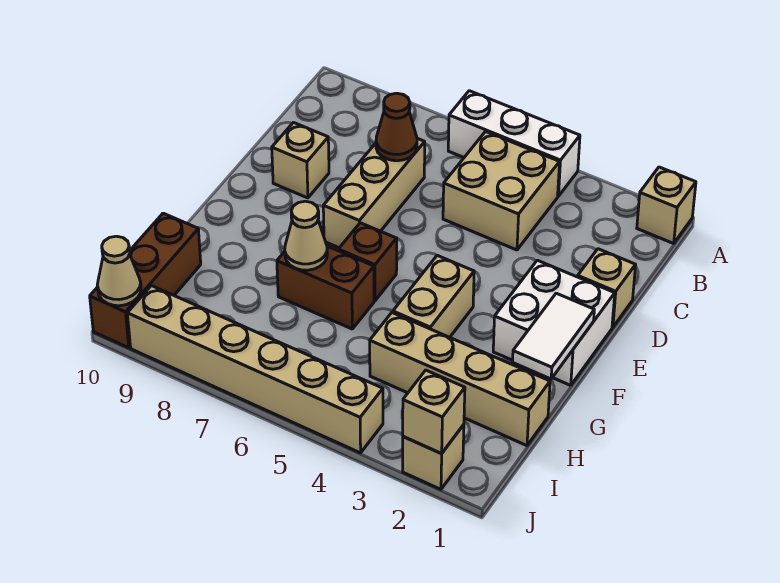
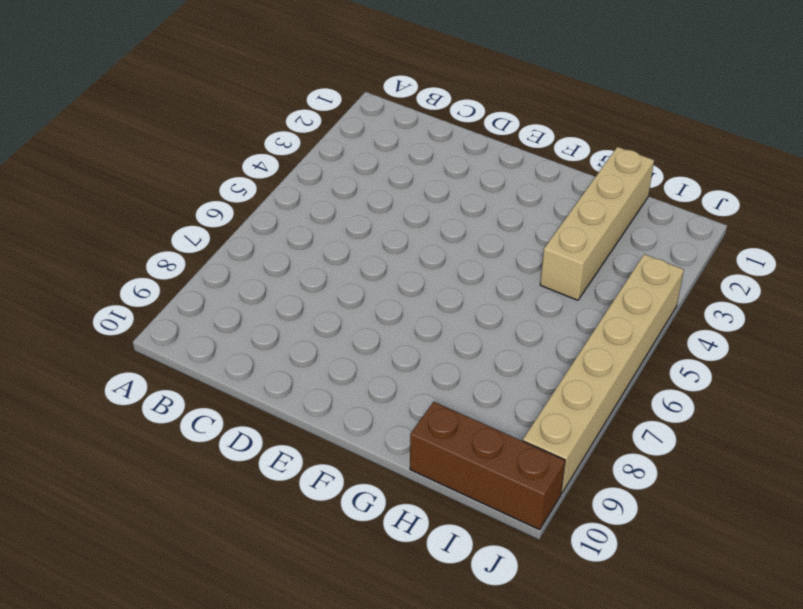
none -> tan brick A1 level 1
none -> white brick A4:A6 level 1
none -> tan brick B4:C5 level 1

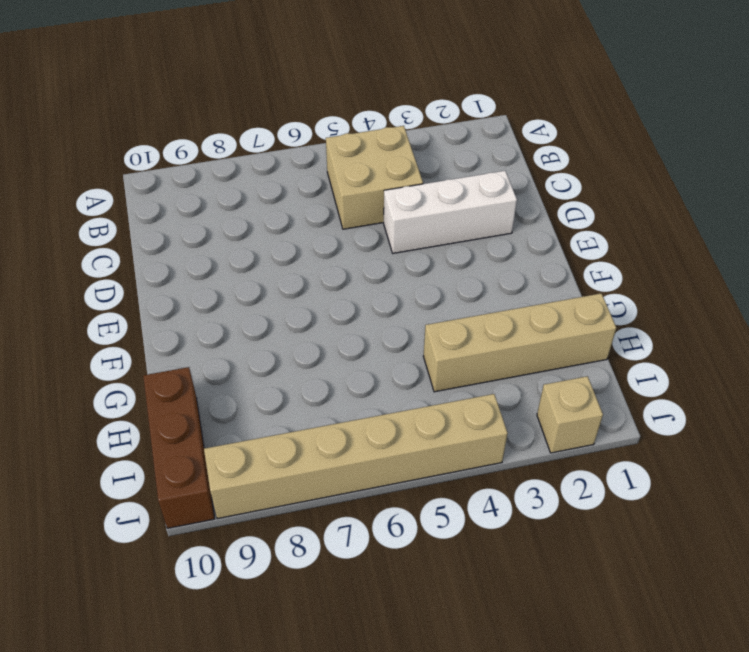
white brick D2:D4 level 1 -> white brick A4:A6 level 1
none -> tan brick A1 level 1
none -> tan brick C7:E7 level 1
none -> tan brick D1 level 1

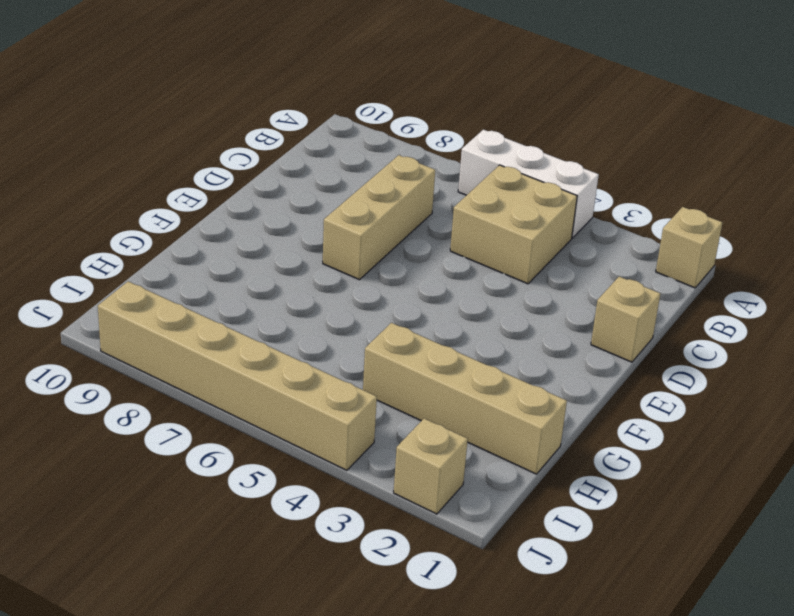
none -> tan brick D9 level 1
none -> white brick E1:F2 level 1
none -> tan brick F4:G4 level 1

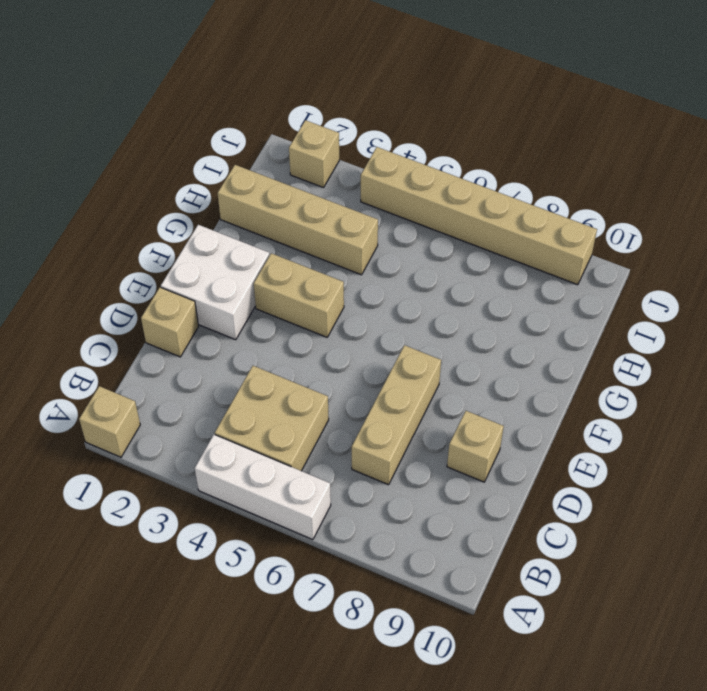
tan brick F3:F4 level 1 -> tan brick F4:G4 level 1
none -> brown brick F6 level 1
none -> brown brick G6:G7 level 1
none -> brown brick H10:J10 level 1

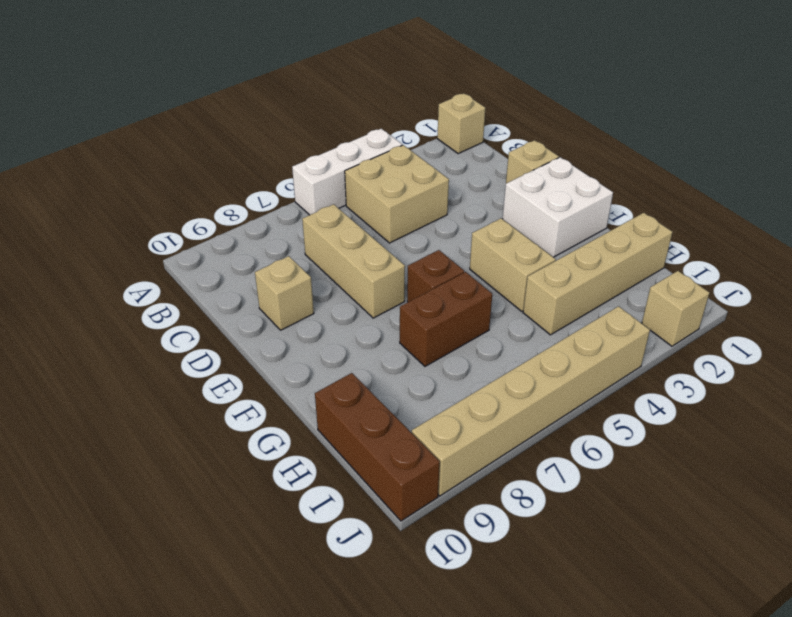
none -> brown cone C7 level 2
none -> white tile F1:G1 level 2
none -> tan cone G7 level 2

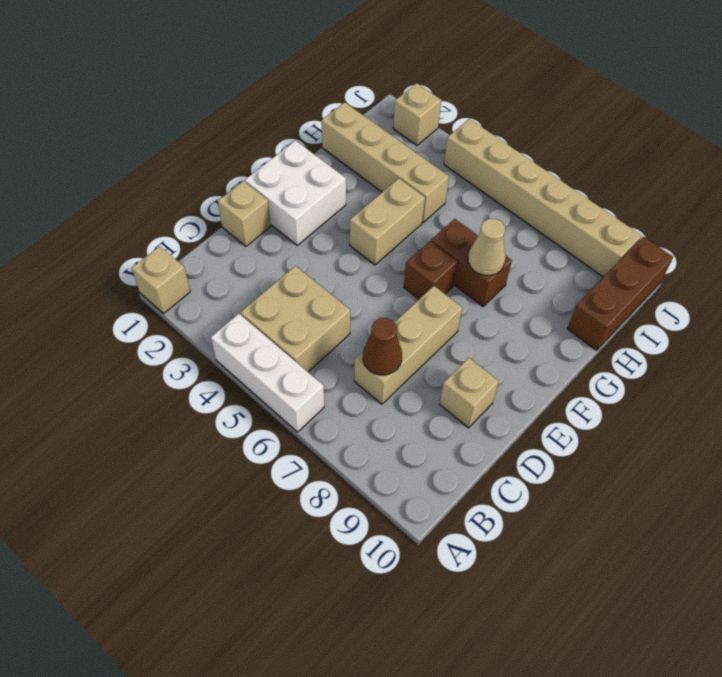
none -> white tile F1:G1 level 2
none -> tan brick J2 level 2
none -> tan cone J10 level 2

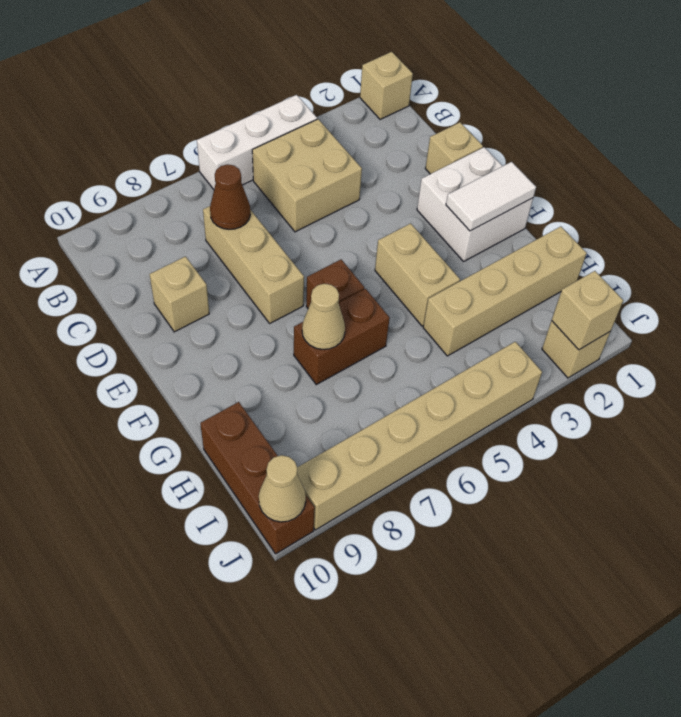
white tile F1:F2 level 2 -> white tile F1:G1 level 2

